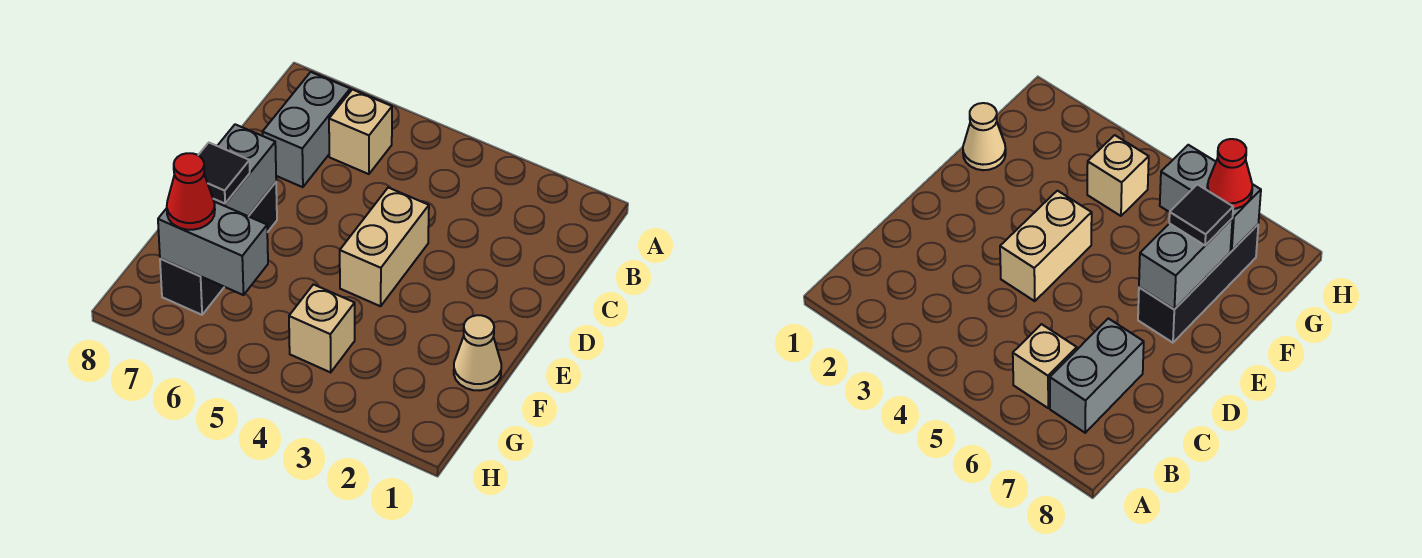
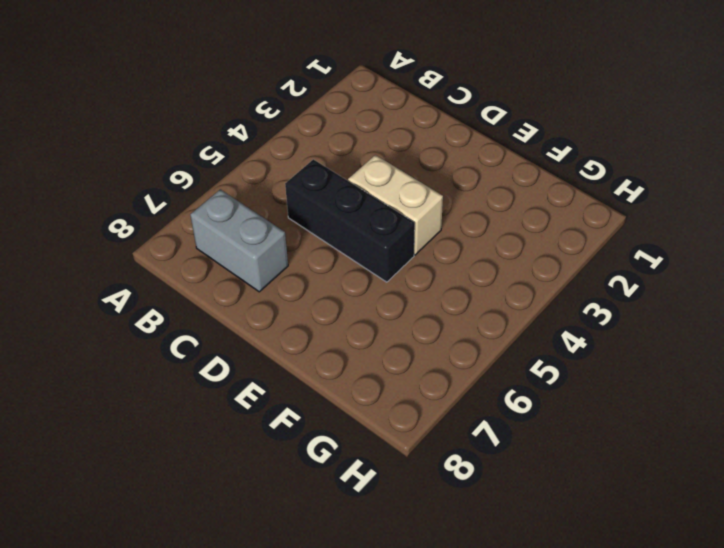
black brick C5:E5 level 1 -> black brick E7:G7 level 1
none -> tan brick B6 level 1
none -> tan cone F1 level 1

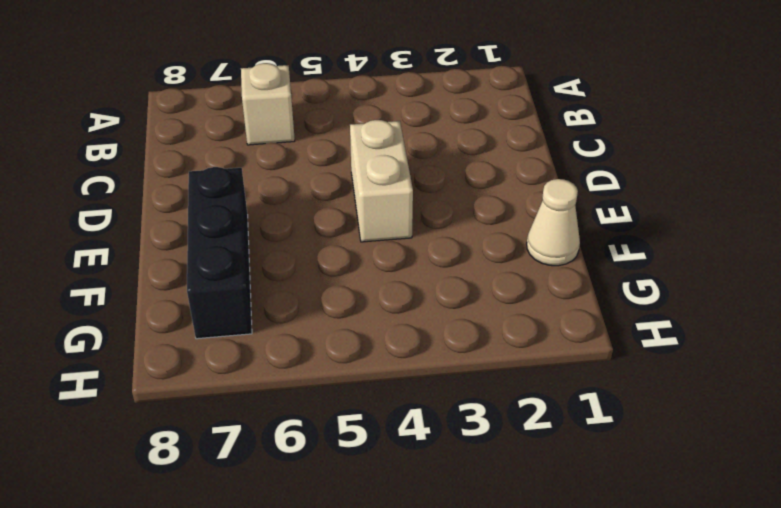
none -> grey brick B7:C7 level 1
none -> tan brick G4 level 1

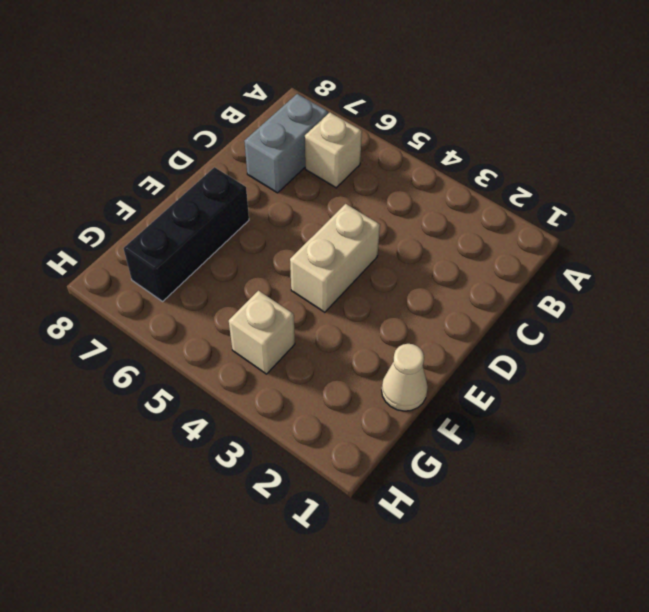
none -> grey brick E7:F7 level 2
none -> grey brick G6:G7 level 2

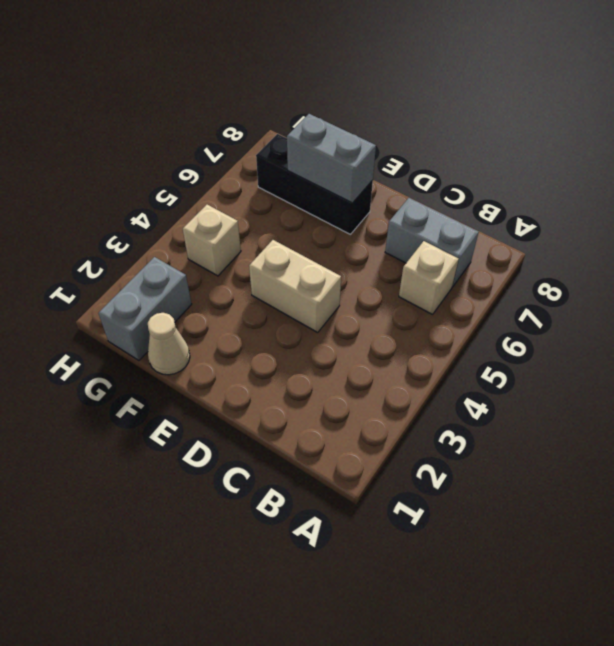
grey brick G1:G2 level 1 -> grey brick G6:G7 level 2
none -> black tile F7 level 3
none -> red cone G7 level 3

